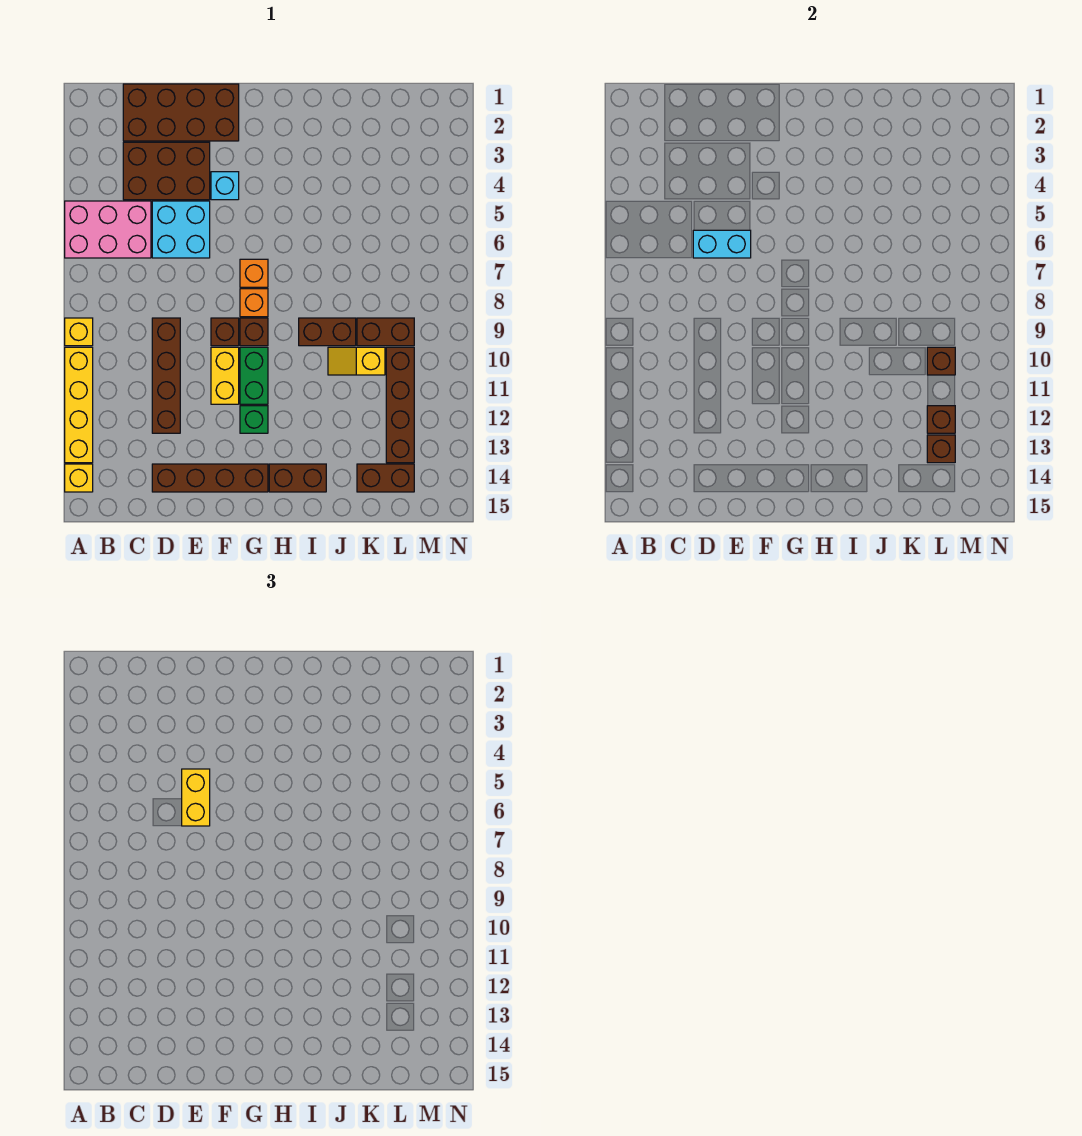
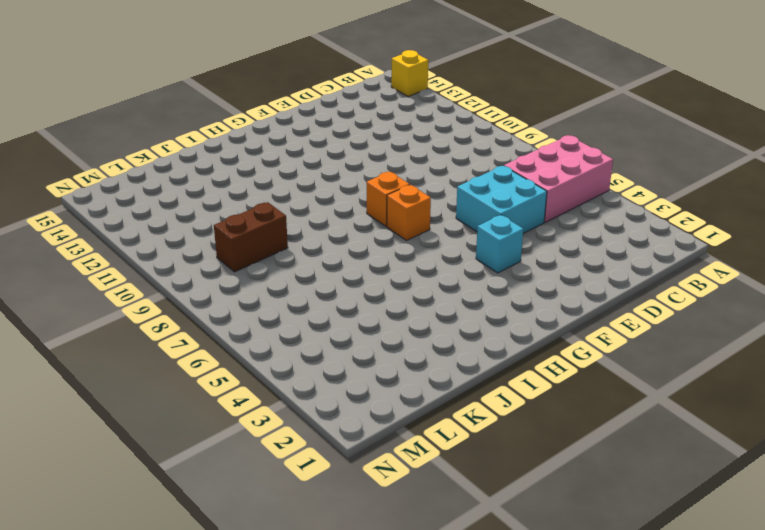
none -> yellow brick A9 level 1
none -> yellow brick A10:A13 level 1
none -> brown brick C1:F2 level 1

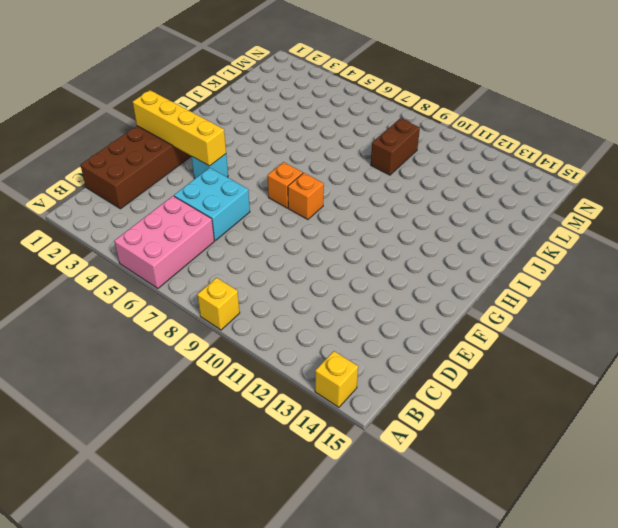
yellow brick F1:F4 level 2 -> yellow brick A10:A13 level 1
none -> brown brick C3:E4 level 1
none -> brown brick D9:D12 level 1
none -> brown brick D14:G14 level 1

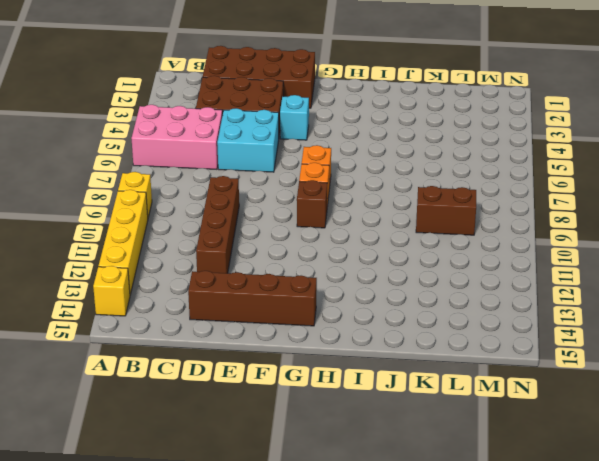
none -> brown brick F9 level 1
none -> yellow brick F10:F11 level 1
none -> green brick G10:G11 level 1

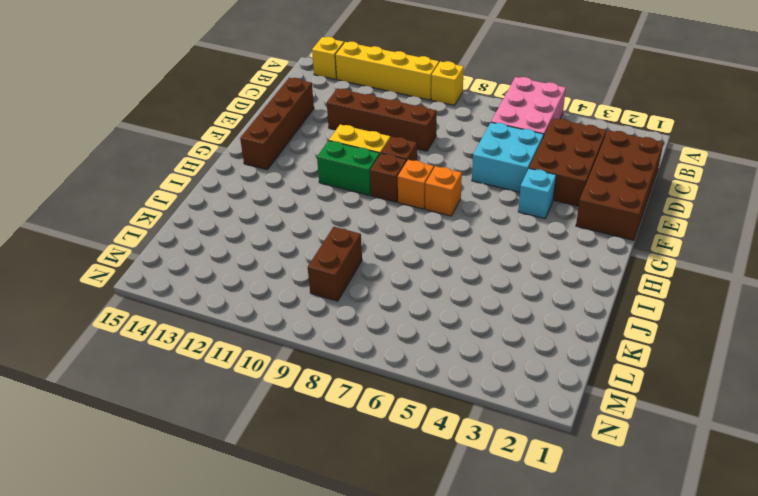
none -> green brick G12 level 1
none -> brown brick H14:I14 level 1
none -> brown brick I9:J9 level 1

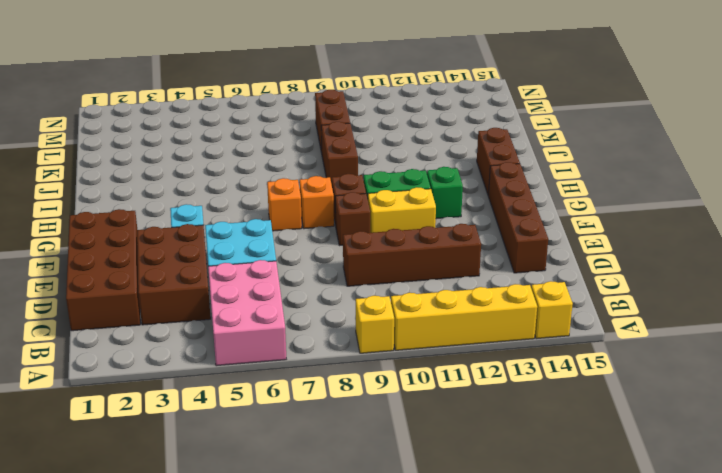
none -> yellow slope J10:K10 level 1 top K
none -> brown brick K14:L14 level 1
none -> brown brick L10:L13 level 1

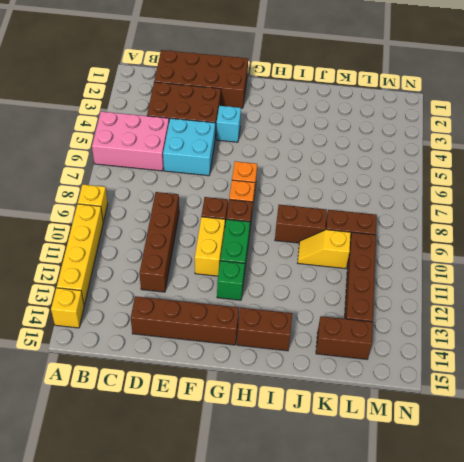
none -> cyan brick D6:E6 level 2
none -> brown brick L10 level 2
none -> brown brick L12 level 2

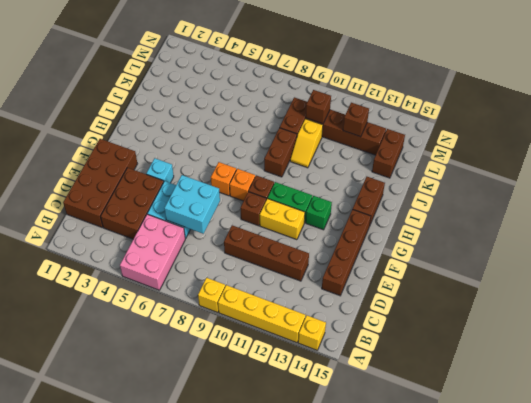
cyan brick D6:E7 level 2 -> cyan brick D6:E6 level 2
none -> brown brick L13 level 2
none -> yellow brick E5:E6 level 3

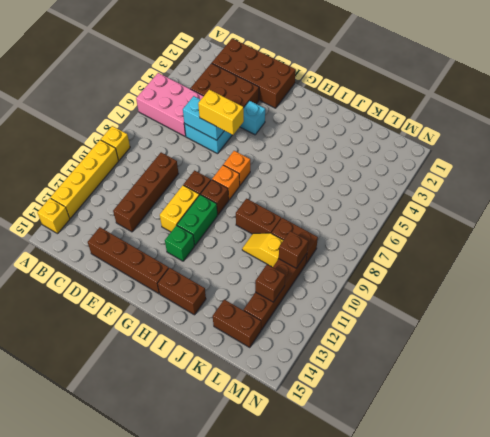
yellow brick E6:F6 level 3 -> yellow brick E5:E6 level 3
none -> brown brick L13 level 2

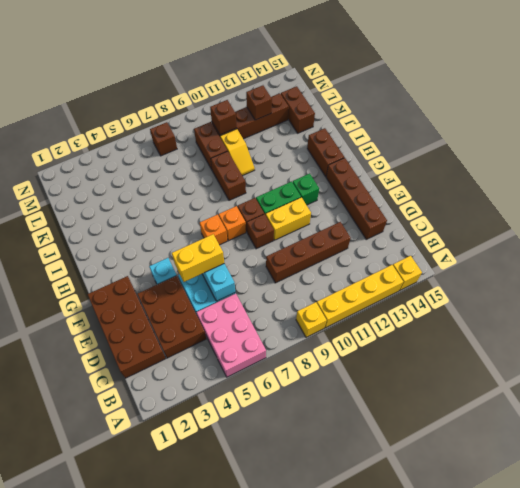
brown brick M7 level 1 -> brown brick L13 level 2

